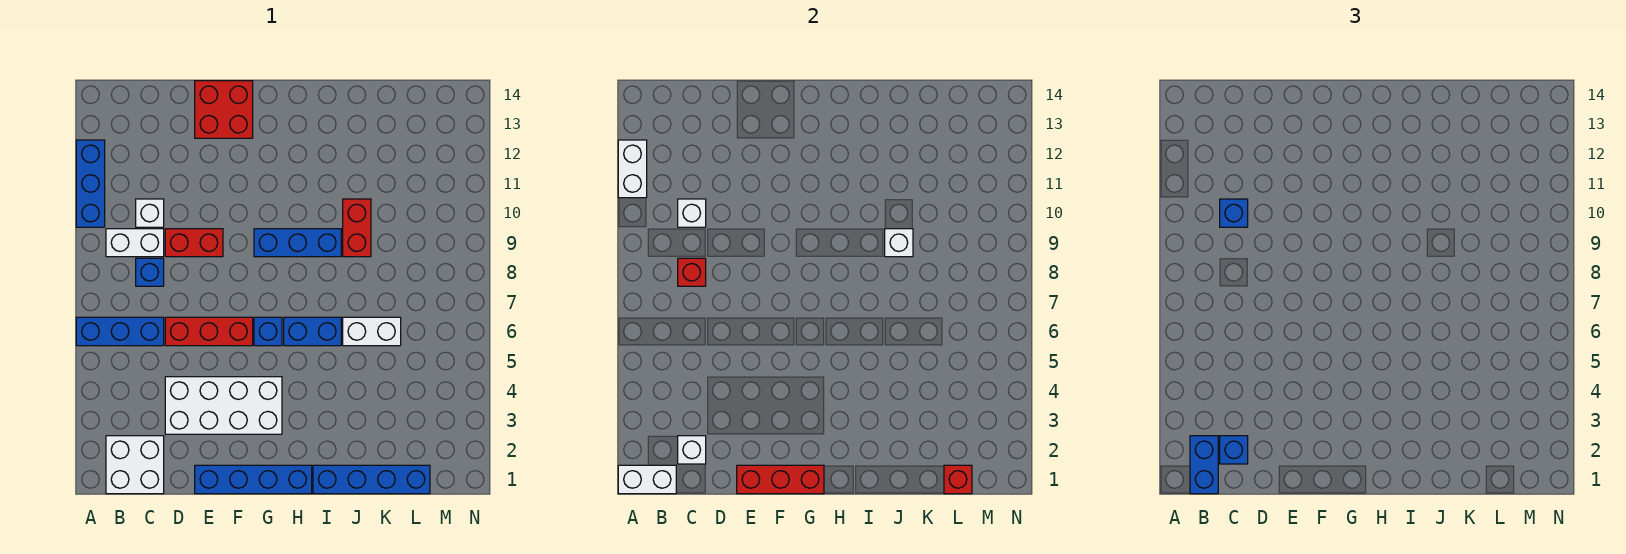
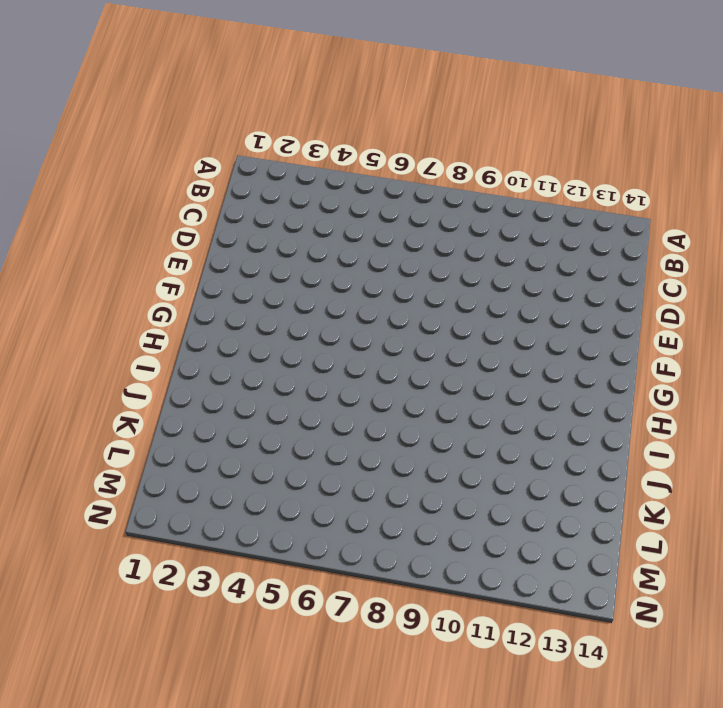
none -> blue brick A6:C6 level 1
none -> blue brick A10:A12 level 1
none -> white brick B1:C2 level 1

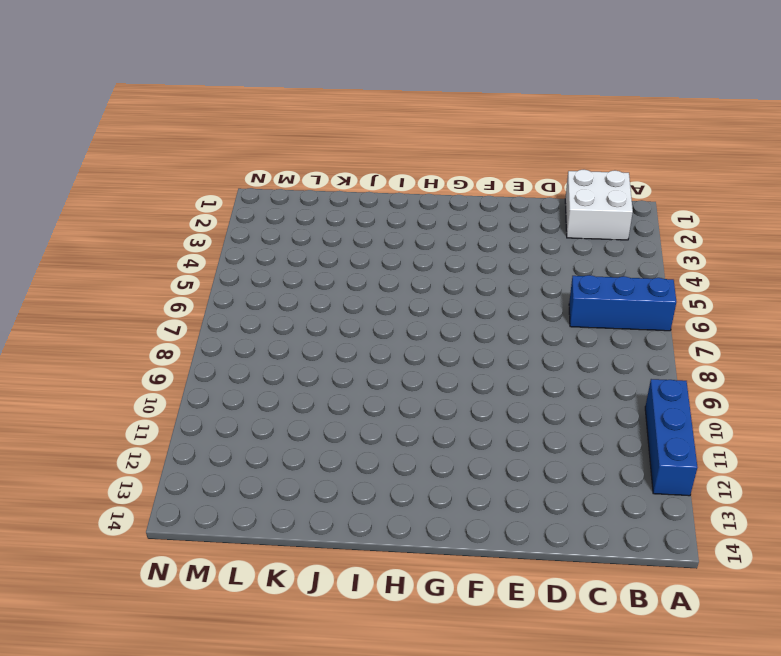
none -> white brick B9:C9 level 1
none -> blue brick C8 level 1
none -> white brick C10 level 1

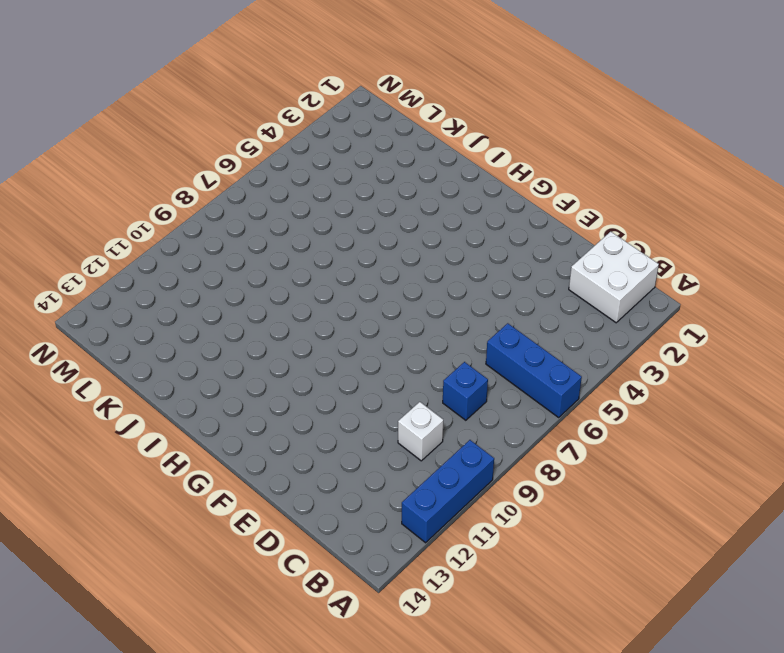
none -> white brick B9:C9 level 1
none -> white brick D3:G4 level 1
none -> red brick D6:F6 level 1

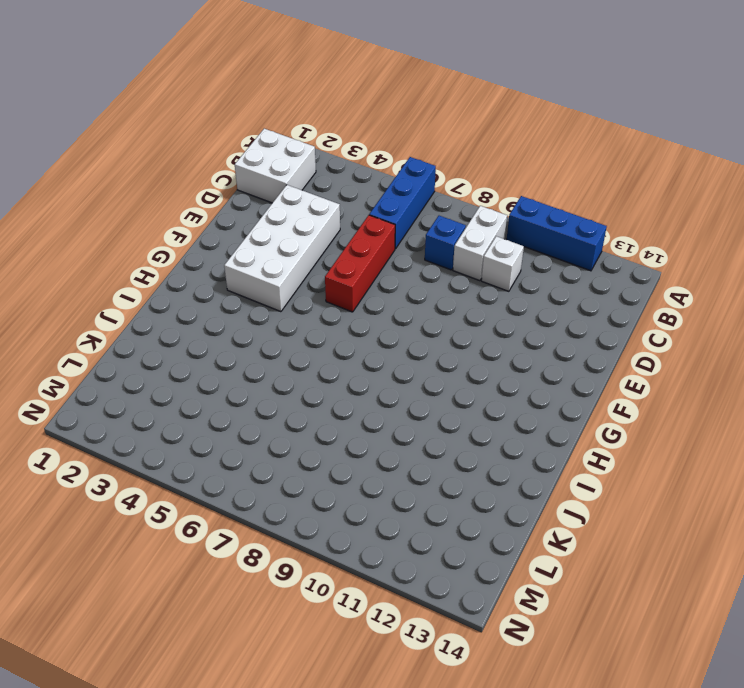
none -> red brick D9:E9 level 1
none -> blue brick E1:H1 level 1
none -> red brick E13:F14 level 1

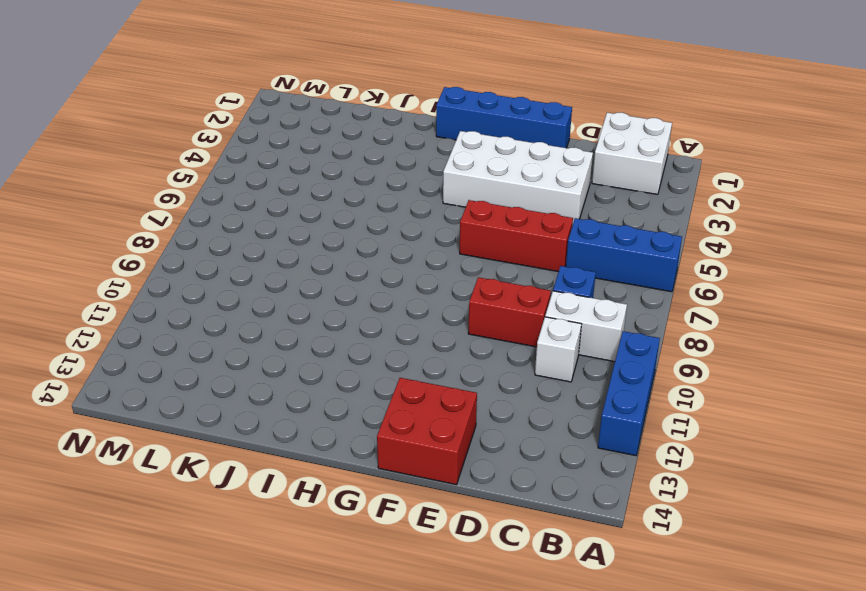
none -> blue brick G6 level 1
none -> blue brick G9:I9 level 1
none -> blue brick H6:I6 level 1

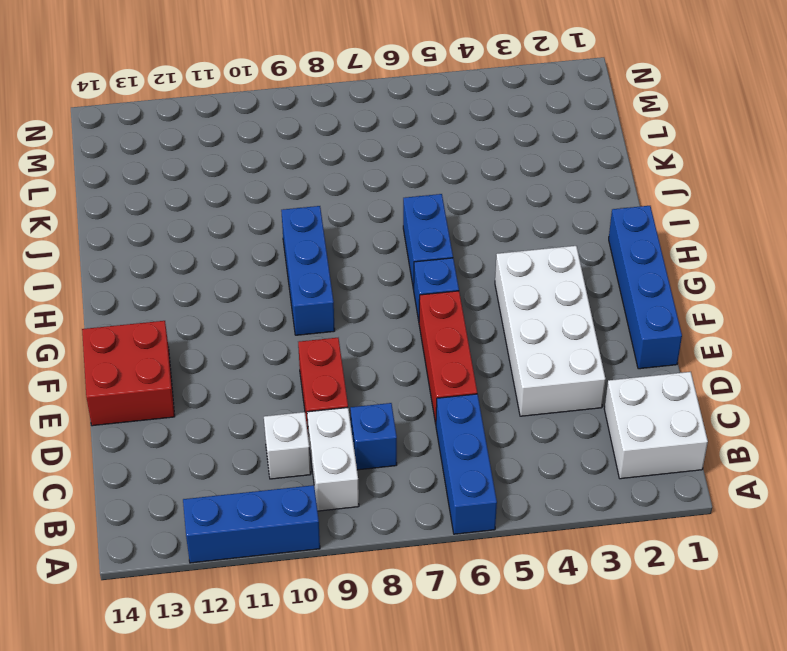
none -> blue brick I1:L1 level 1
none -> white brick J6:K6 level 1
none -> red brick J9:J10 level 1

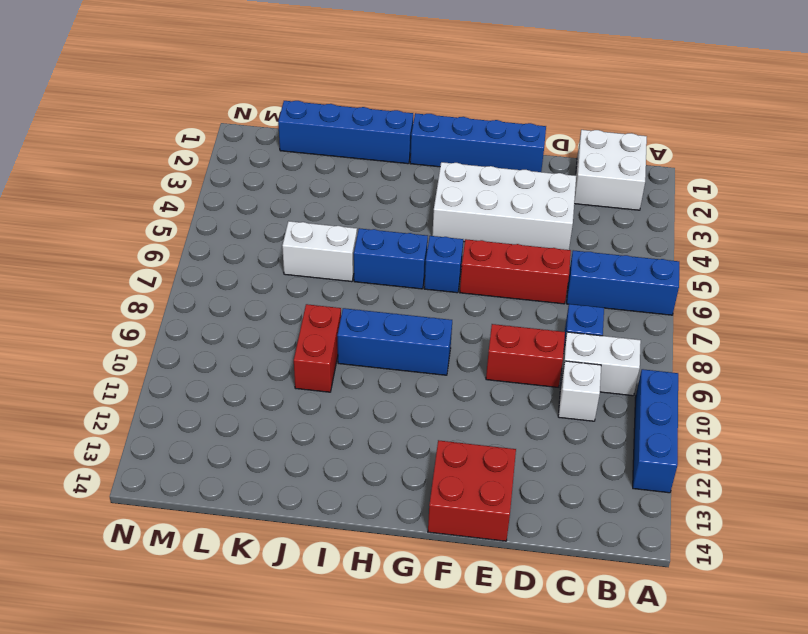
none -> white brick A1:B1 level 2
none -> white brick A11:A12 level 2
none -> white brick C2 level 2

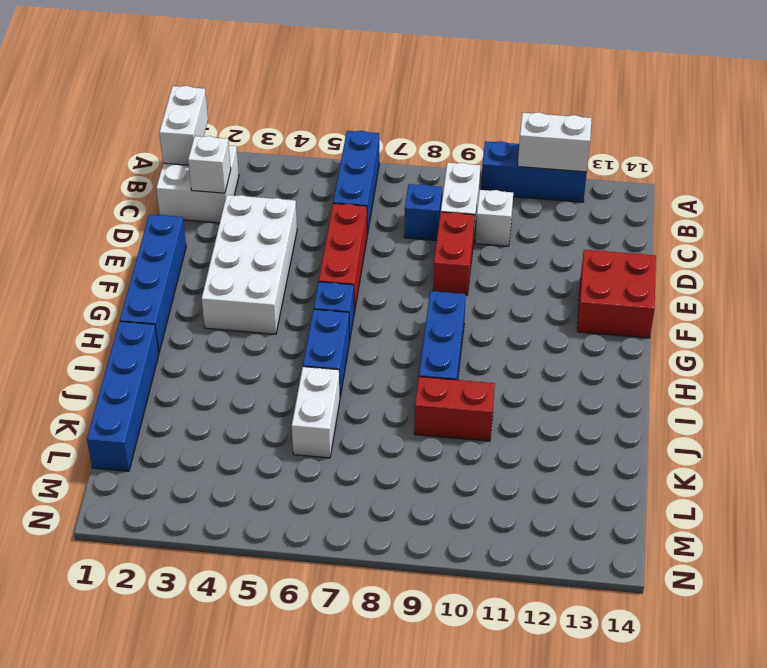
none -> red brick C8 level 2
none -> white brick C10 level 2
none -> red brick E1:G1 level 2

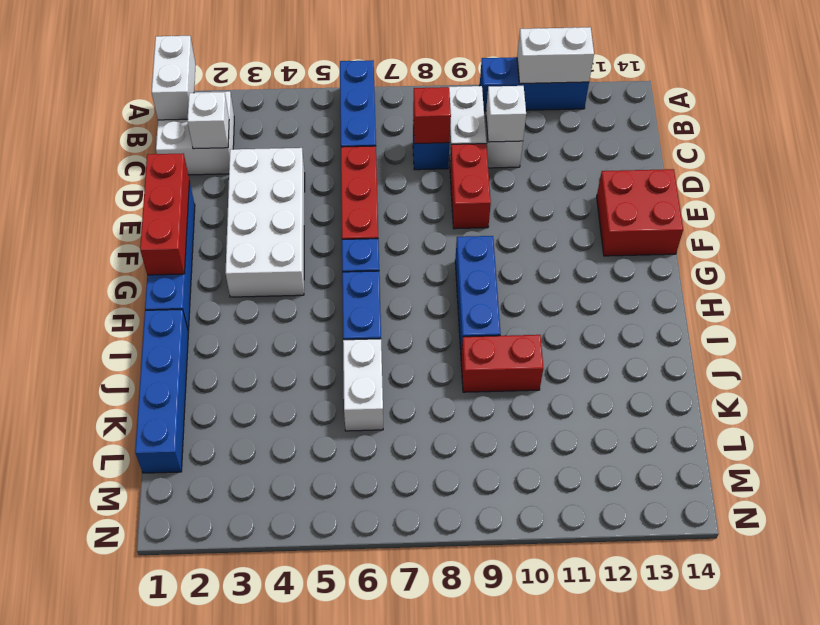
none -> white brick J9 level 2
none -> red brick L1 level 2
none -> blue brick B1:B2 level 3

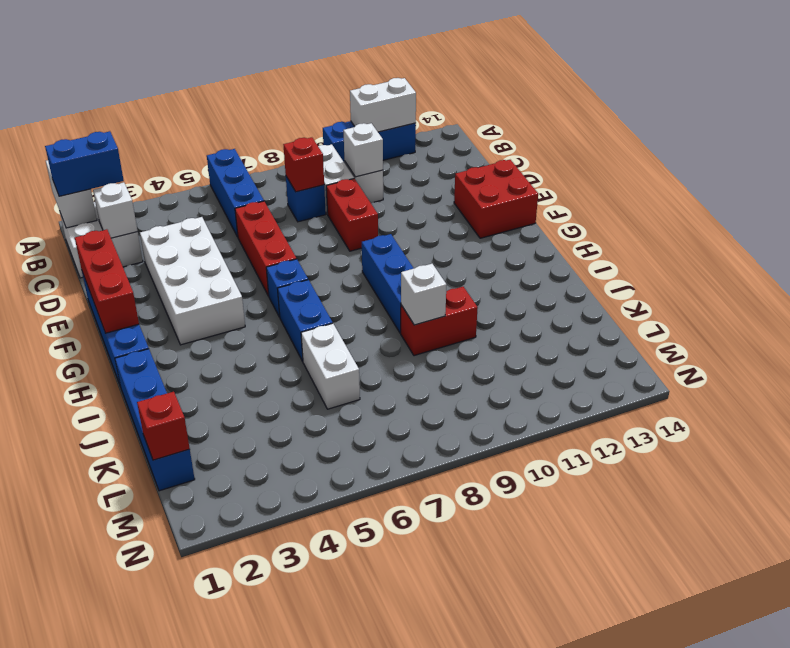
none -> blue brick C2 level 3
none -> blue brick C10 level 3

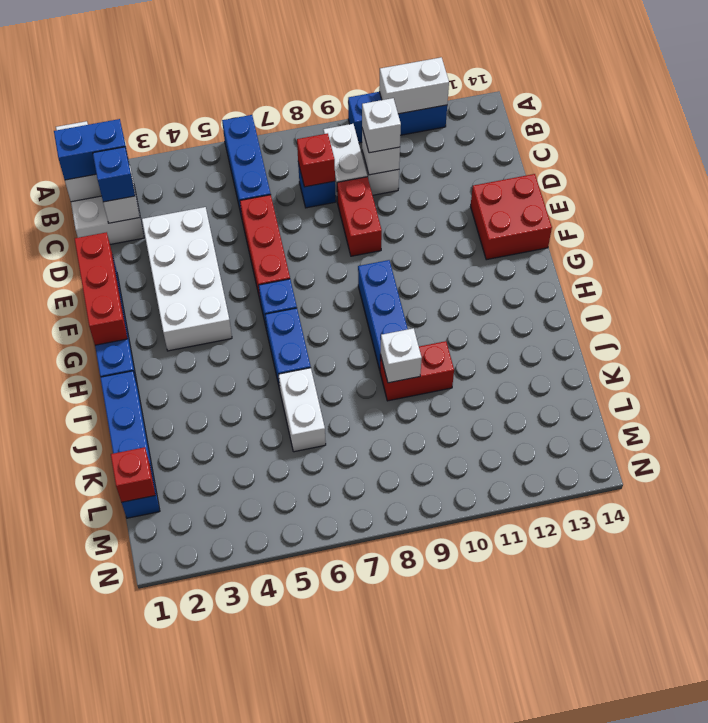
white brick C10 level 3 -> blue brick C10 level 3

